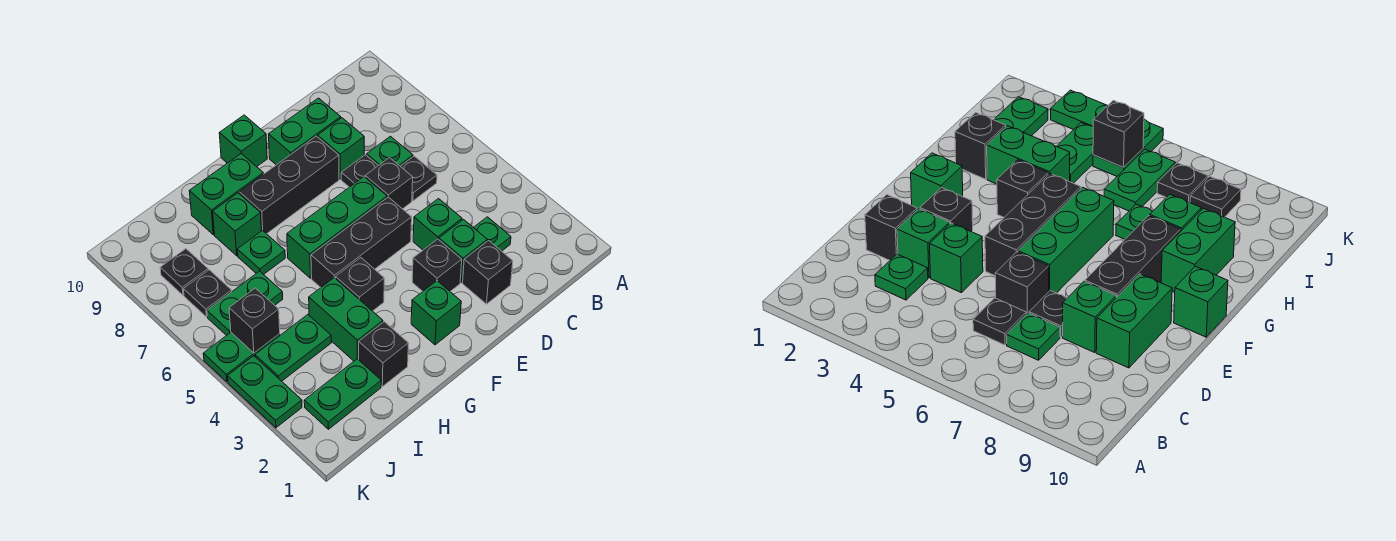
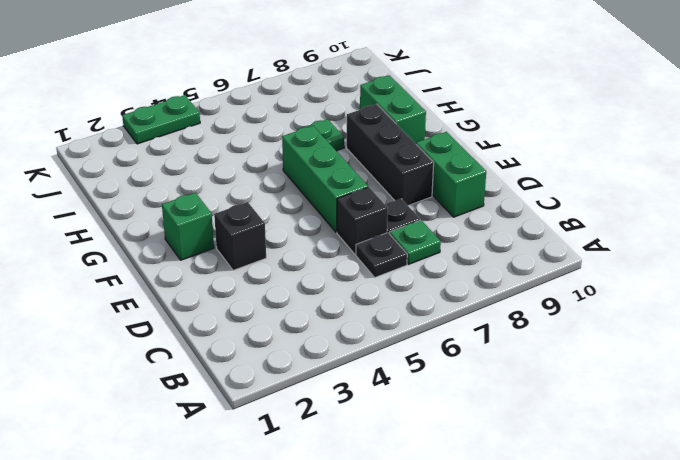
none -> green plate C3 level 1
none -> black brick D2 level 1
none -> green brick D3 level 1
none -> green brick D4 level 1

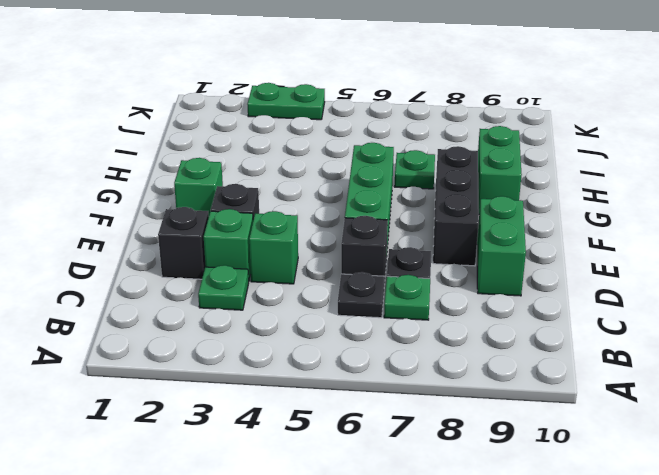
none -> green brick D8 level 1
none -> black brick E5:G5 level 1
none -> green brick F10 level 1
none -> black brick G4 level 1

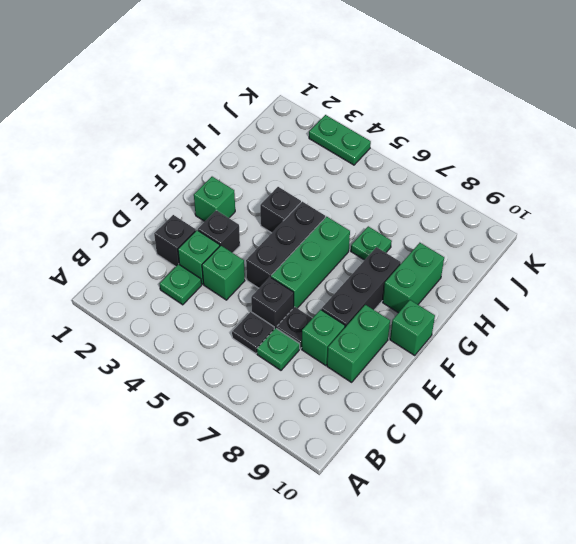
none -> black brick H2 level 1
none -> green brick H3:H4 level 1
none -> green brick H8 level 1
none -> green plate I2:J2 level 1

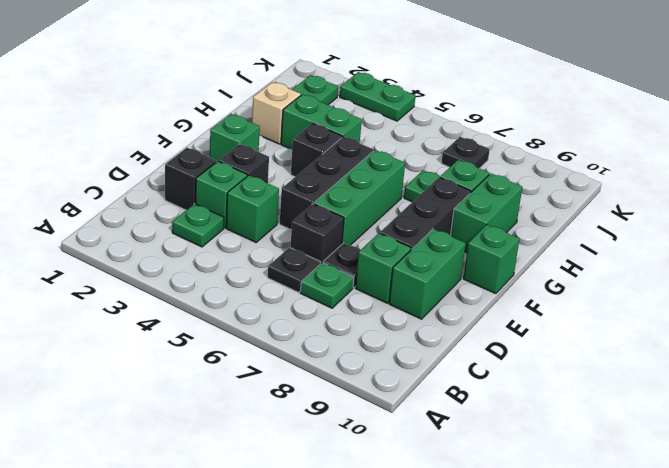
tan brick H2 level 1 -> black brick H2 level 1
none -> green plate I4:J4 level 1
none -> green plate I6:J6 level 1
none -> green plate J5:K5 level 1
none -> black plate J8 level 1

